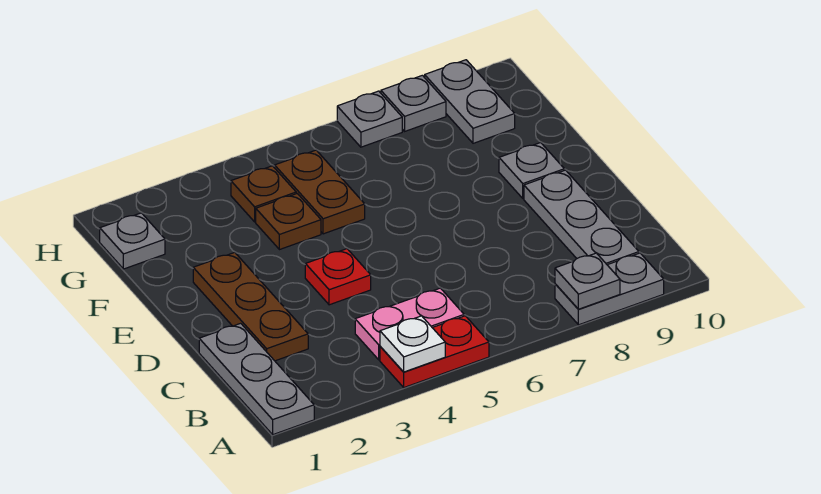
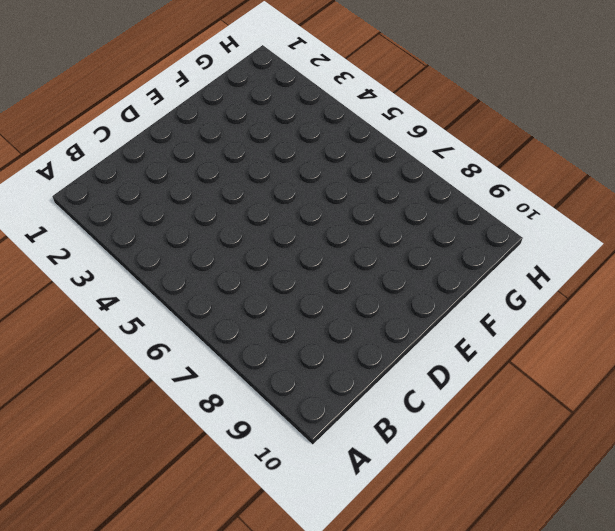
none -> grey plate A1:C1 level 1
none -> red plate A4:A5 level 1
none -> grey plate A8:A9 level 1

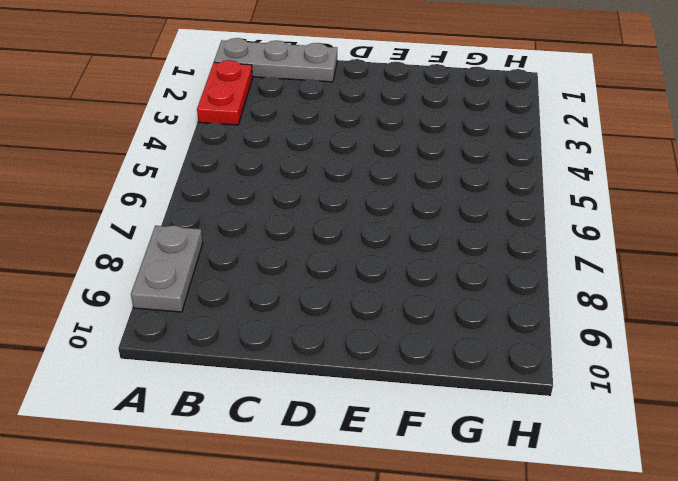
red plate A2:A3 level 1 -> red plate A4:A5 level 1
none -> pink plate B4:B5 level 1
none -> grey plate B9:D9 level 1
none -> brown plate C2:E2 level 1

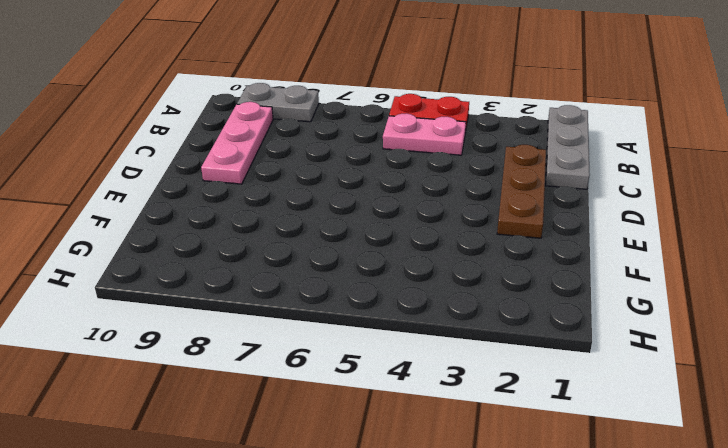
pink plate B9:D9 level 1 -> grey plate B9:D9 level 1
none -> red plate D4 level 1
none -> grey plate E9 level 1
none -> brown plate F4 level 1

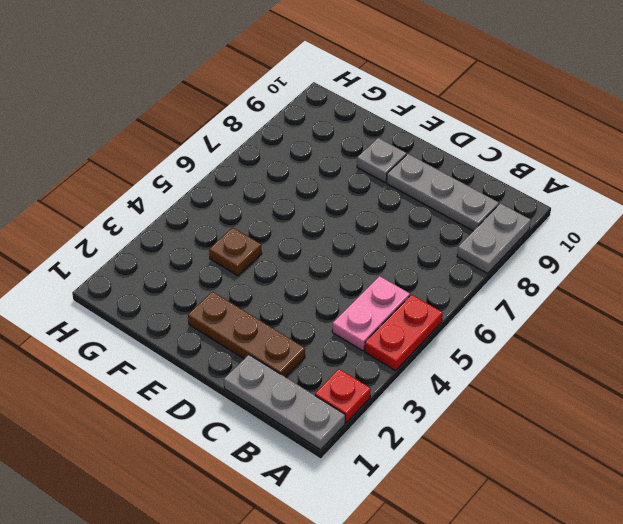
red plate A2 level 1 -> red plate D4 level 1
none -> brown plate F5:G5 level 1
none -> grey plate G1 level 1
none -> brown plate G4 level 1

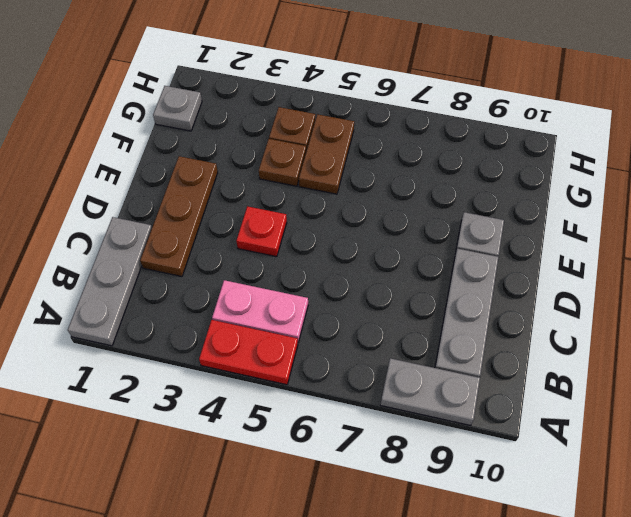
none -> grey plate G9:H9 level 1
none -> grey plate H7 level 1
none -> grey plate H8 level 1

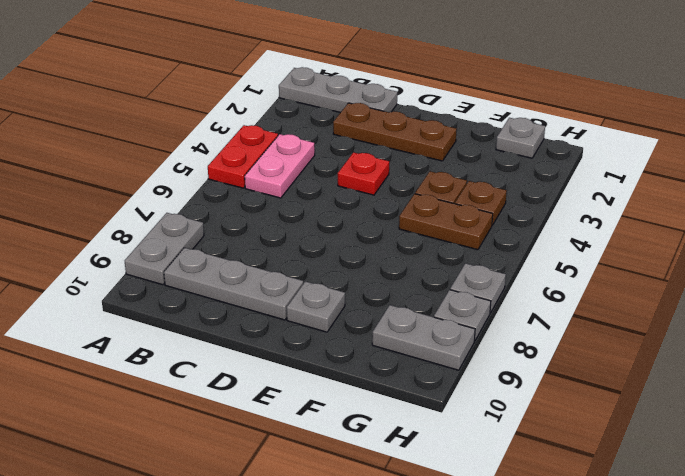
none -> white plate A4 level 2
none -> grey plate A8 level 2

